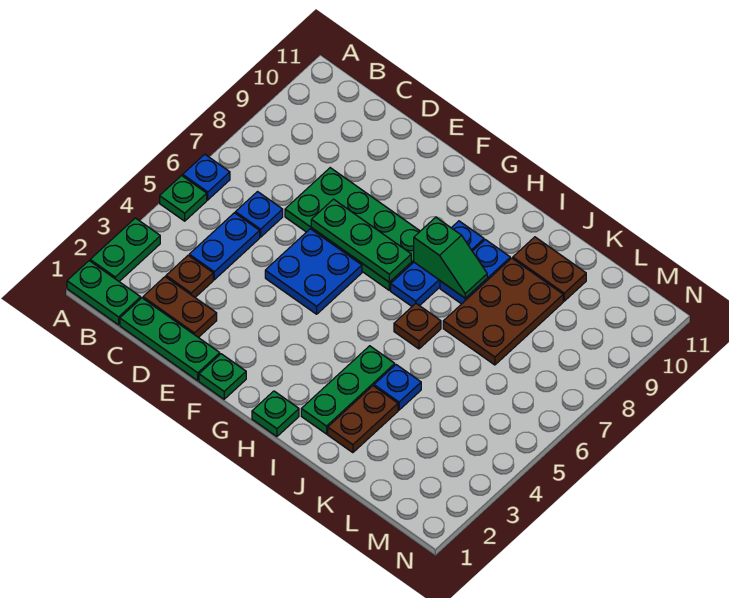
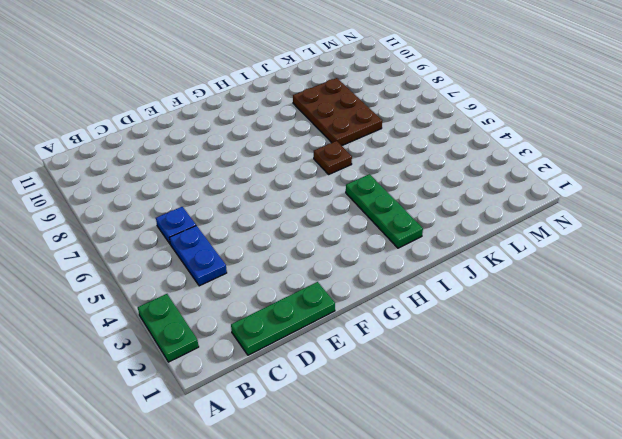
none -> green plate A1:B1 level 1
none -> green plate A5 level 1
none -> blue plate A6 level 1

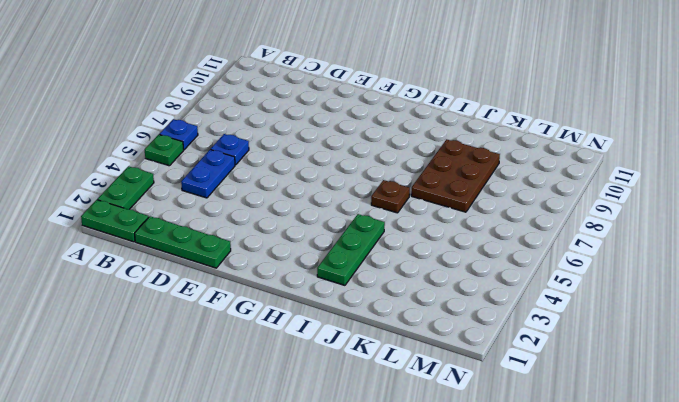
none -> brown plate C2:D2 level 1
none -> brown plate C3 level 1
none -> green plate D7:G8 level 1

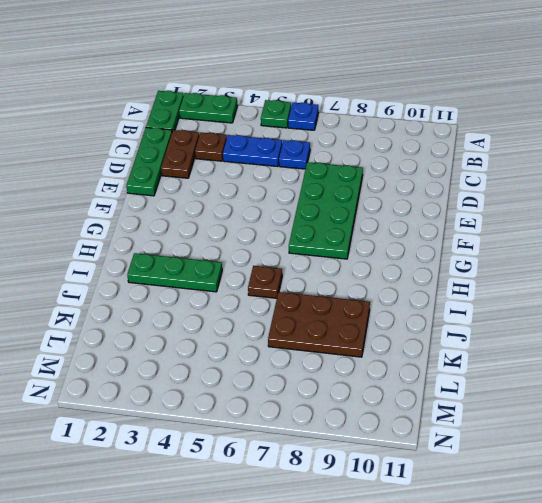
none -> blue plate E5:F6 level 1
none -> green plate F1 level 1
none -> green plate H1 level 1

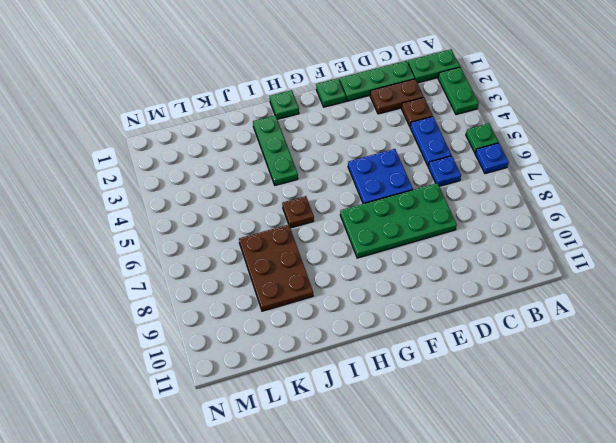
none -> blue plate H7:H9 level 1
none -> blue plate I8:I9 level 1
none -> brown plate J2:J3 level 1

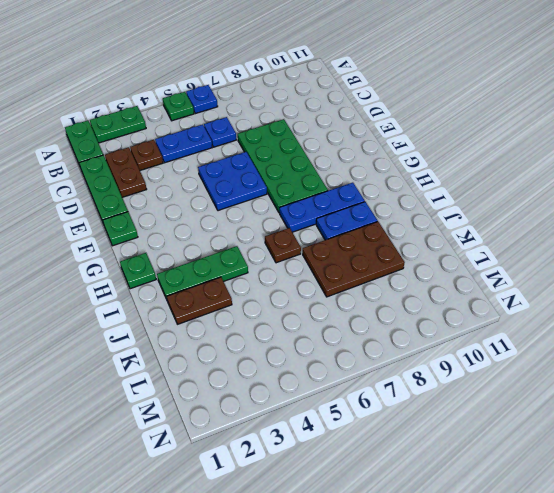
none -> blue plate J4 level 1
none -> brown plate J10:K10 level 1
none -> green plate E7:G7 level 2

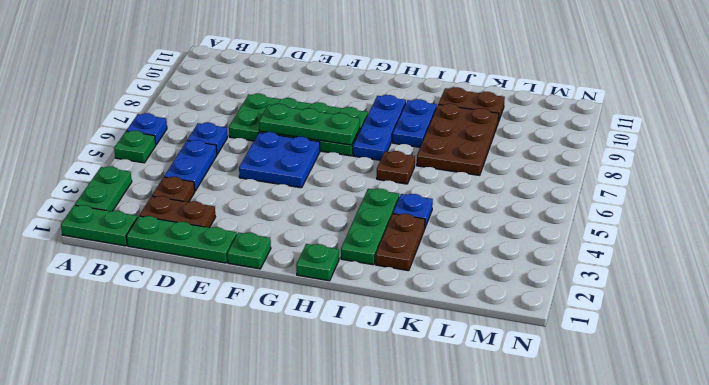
none -> green slope H8:I8 level 2 top H

